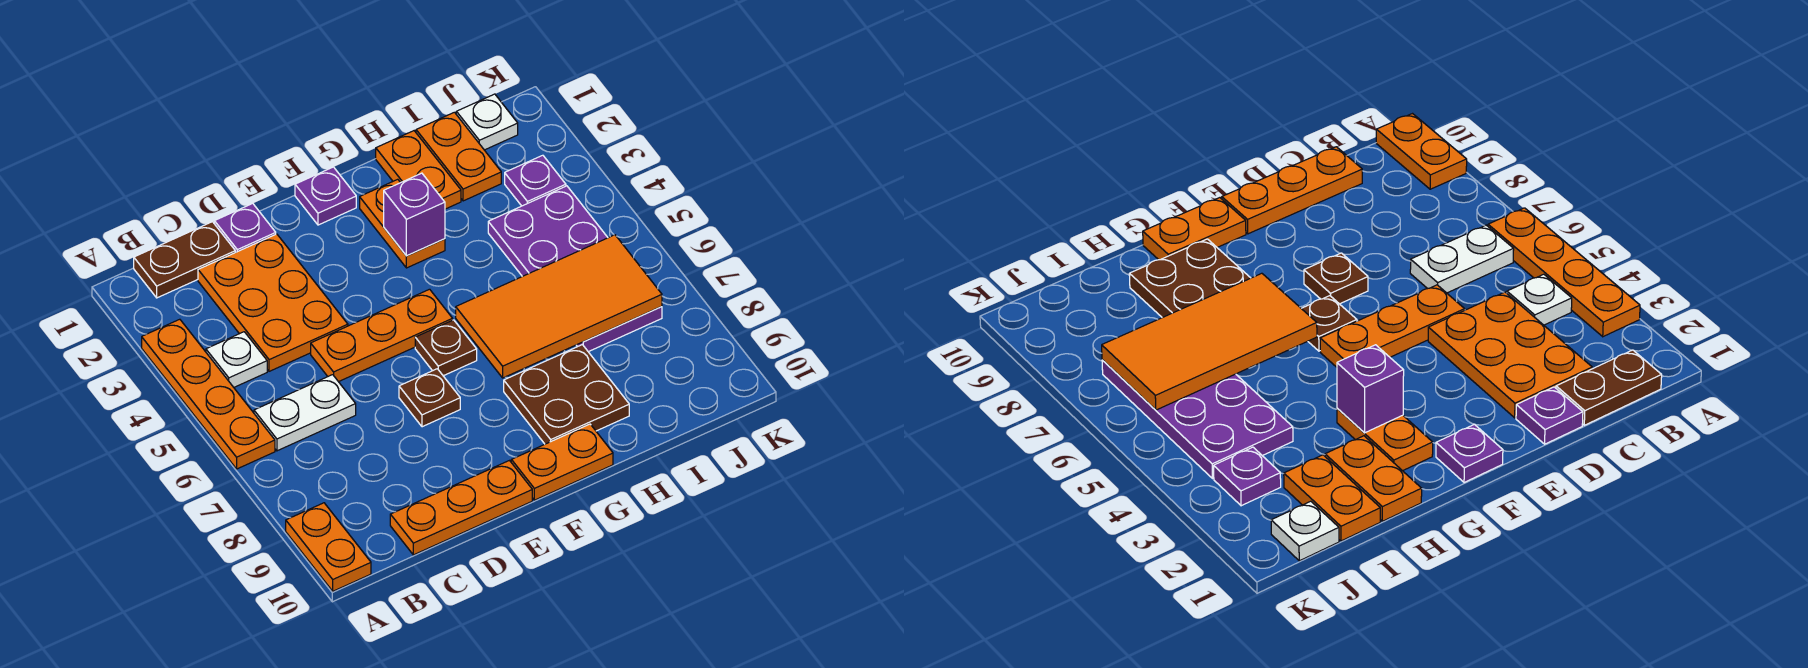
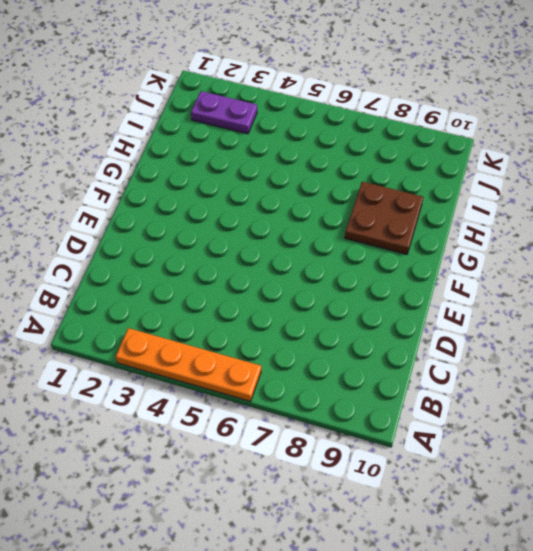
purple plate J2:J3 level 1 -> purple plate J3 level 1
none -> orange plate A9:A10 level 1
none -> brown plate B1:C1 level 1
none -> white plate B4 level 1

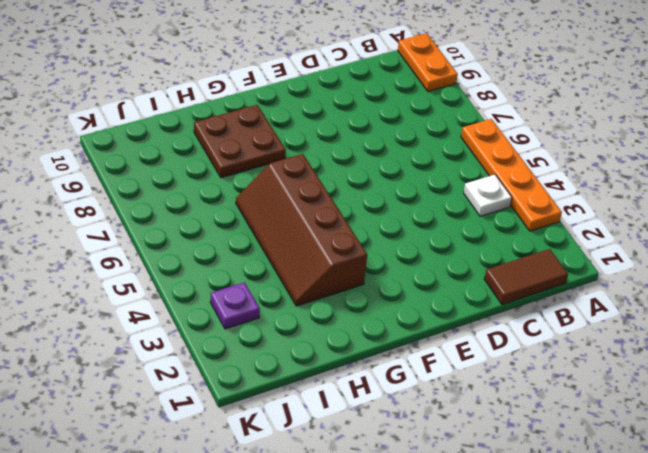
brown tile B1:C1 level 1 -> brown plate B1:C1 level 1
brown slope G3:H6 level 1 top G -> orange plate G2:G3 level 1
none -> white plate B6:C6 level 1
none -> orange plate C2:D4 level 1
none -> orange plate C10:E10 level 1

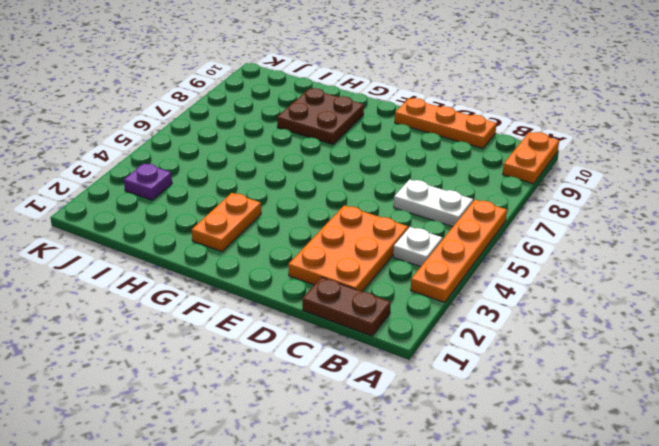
none -> purple plate D1 level 1
none -> orange plate D5:F5 level 1
none -> brown plate E7 level 1

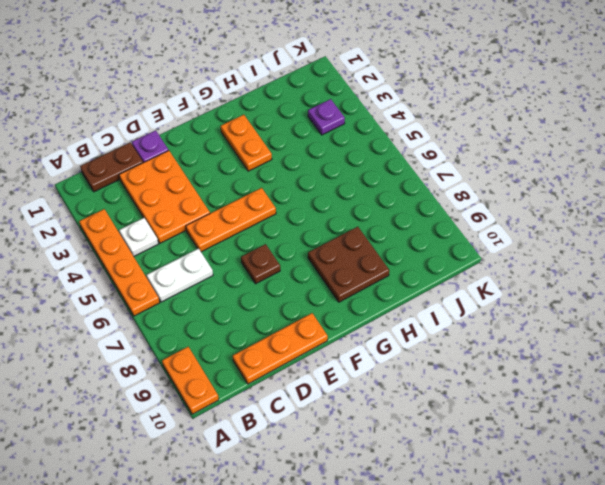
none -> purple plate F1 level 1
none -> brown plate F6 level 1
none -> orange plate F10:G10 level 1

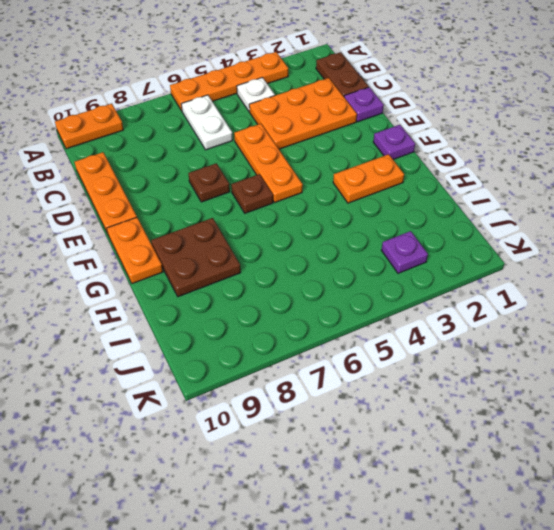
none -> orange plate H1:H2 level 1
none -> orange plate I1:I2 level 1
none -> purple plate I4:J7 level 1

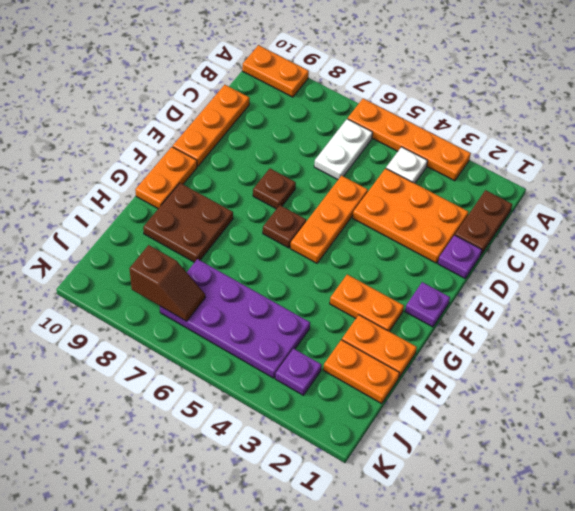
brown slope J7:J8 level 2 top 8 -> orange tile G6:J7 level 2
none -> white plate J1 level 1
none -> purple brick G3 level 2

